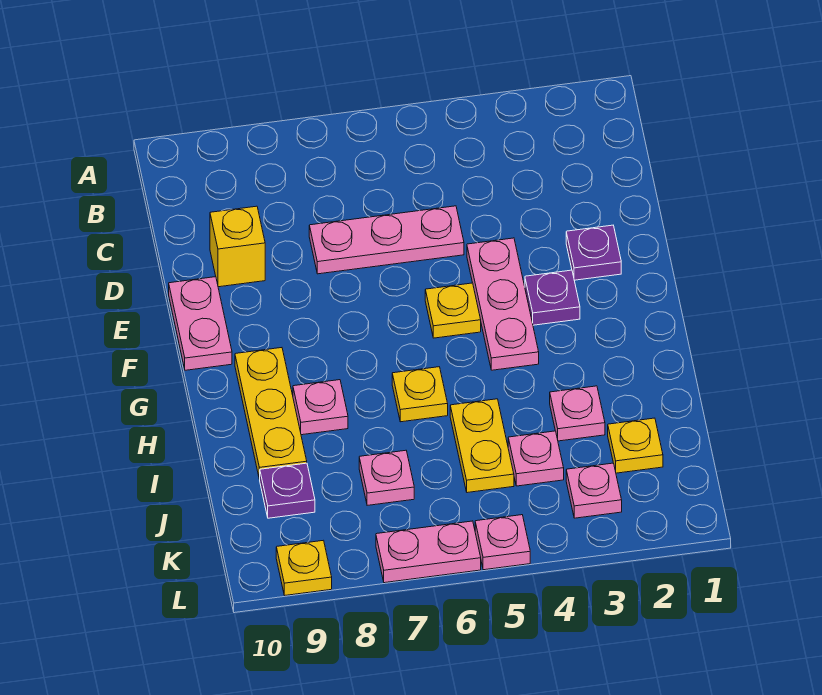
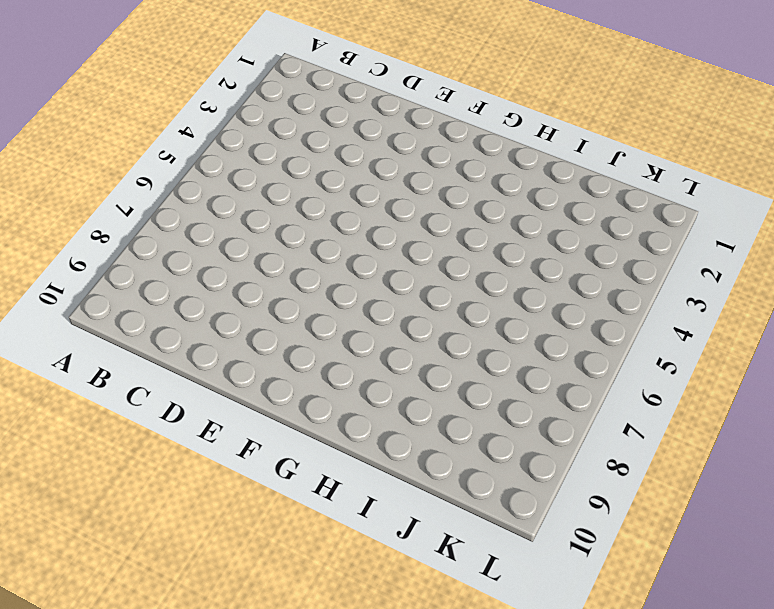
none -> pink plate D5:D7 level 1
none -> yellow brick D9 level 1
none -> purple plate E2 level 1

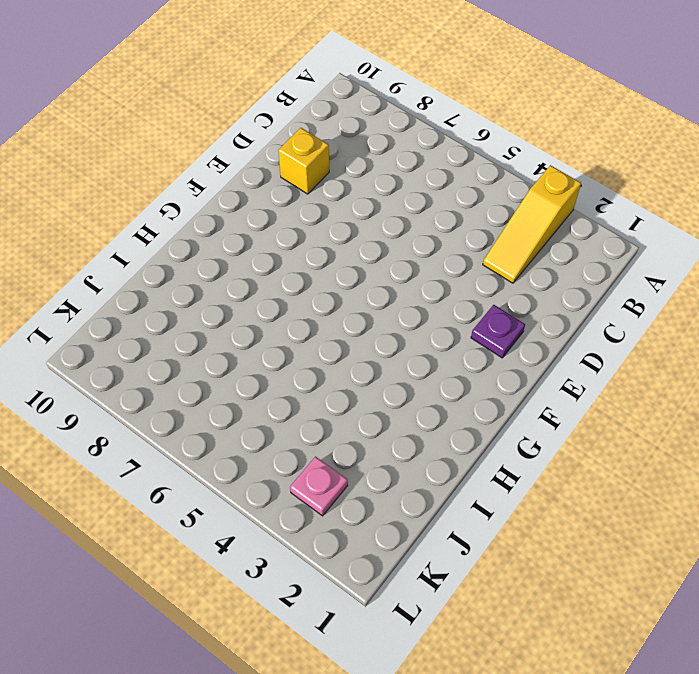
yellow slope A3:C3 level 1 top A -> none
none -> pink plate D5:D7 level 1
none -> pink plate E4:G4 level 1
none -> pink plate E10:F10 level 1

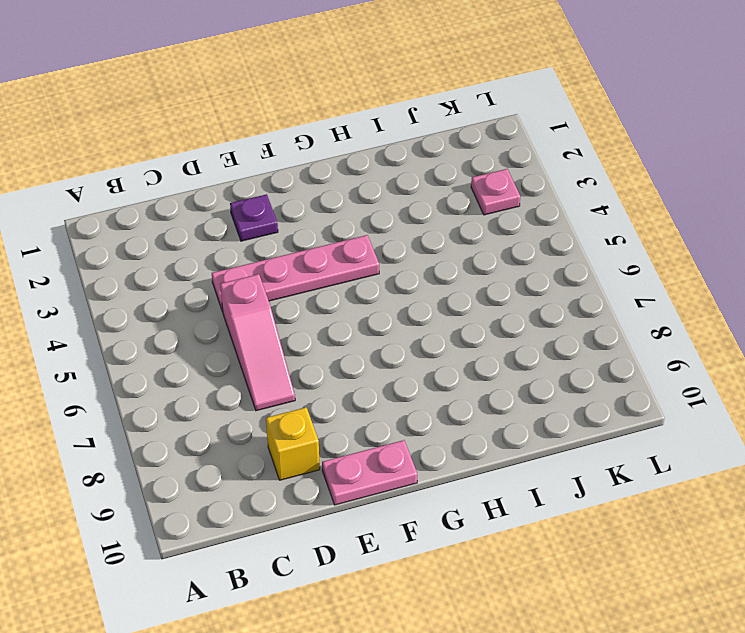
pink plate D4:G4 level 1 -> pink plate E4:G4 level 1
pink slope D5:D7 level 1 top 5 -> pink plate D5:D7 level 1
none -> purple plate F3 level 1
none -> yellow plate F5 level 1
none -> yellow plate G9:I9 level 1

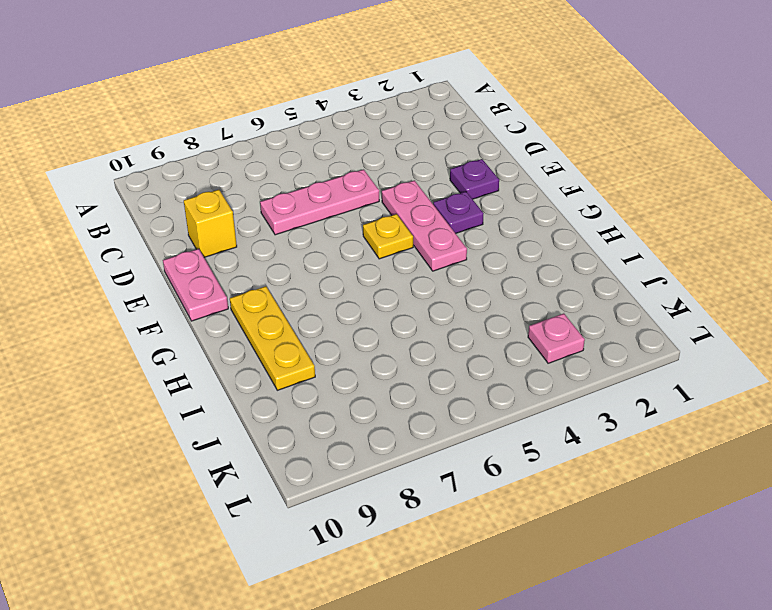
none -> yellow plate H6 level 1
none -> pink plate H8 level 1
none -> pink plate I3 level 1

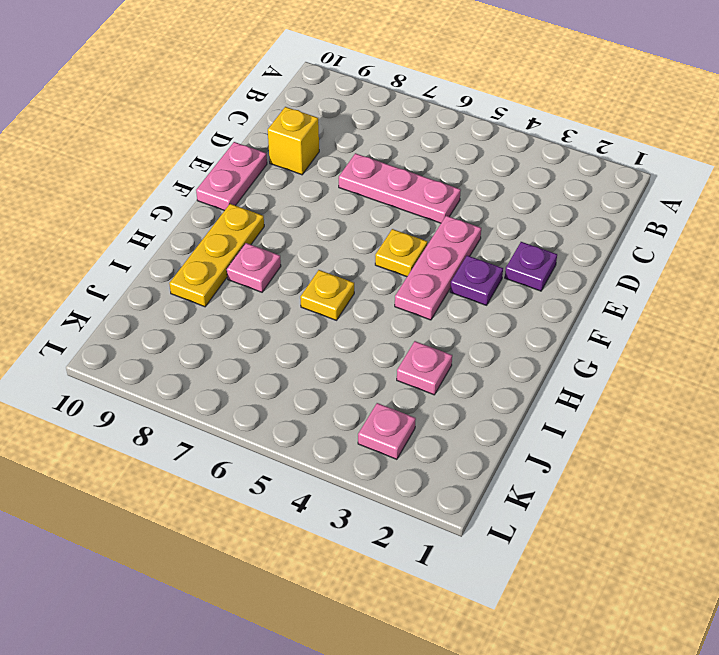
none -> yellow plate I5:J5 level 1
none -> yellow plate J2 level 1
none -> pink plate J4 level 1

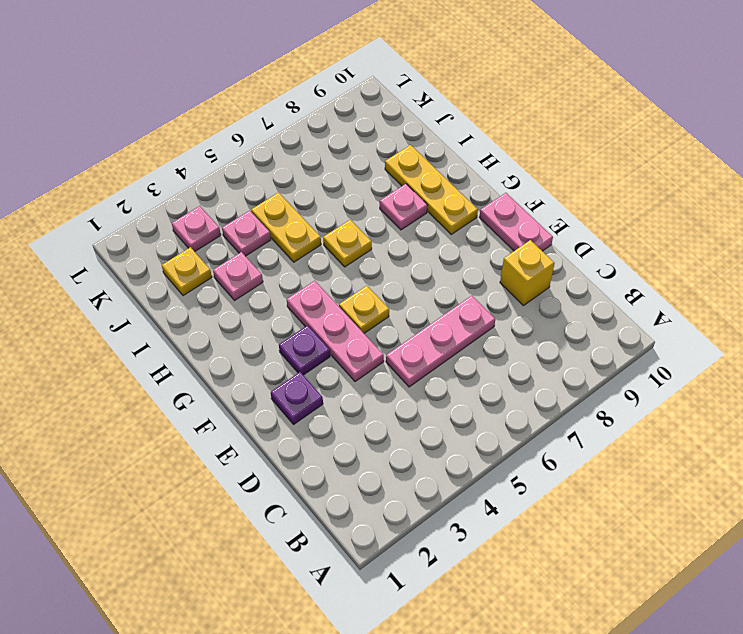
none -> pink plate J7 level 1
none -> purple plate J9 level 1
none -> pink plate L5 level 1

